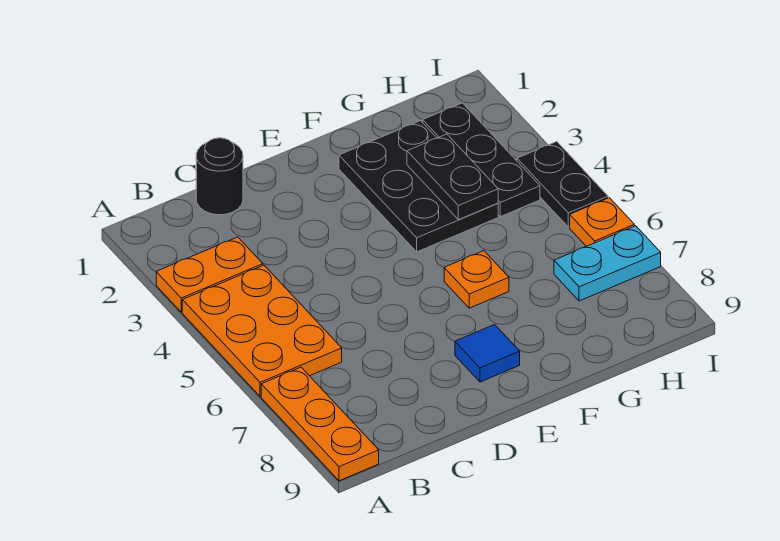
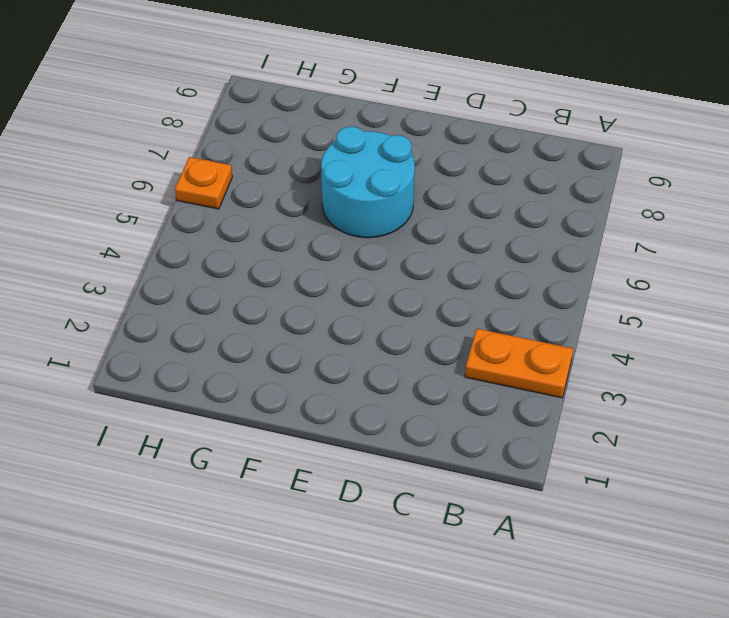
cyan round brick E6:F7 level 1 -> orange plate F6 level 1
none -> orange plate A4:B6 level 1
none -> orange plate A7:A9 level 1
none -> black round brick C1 level 1

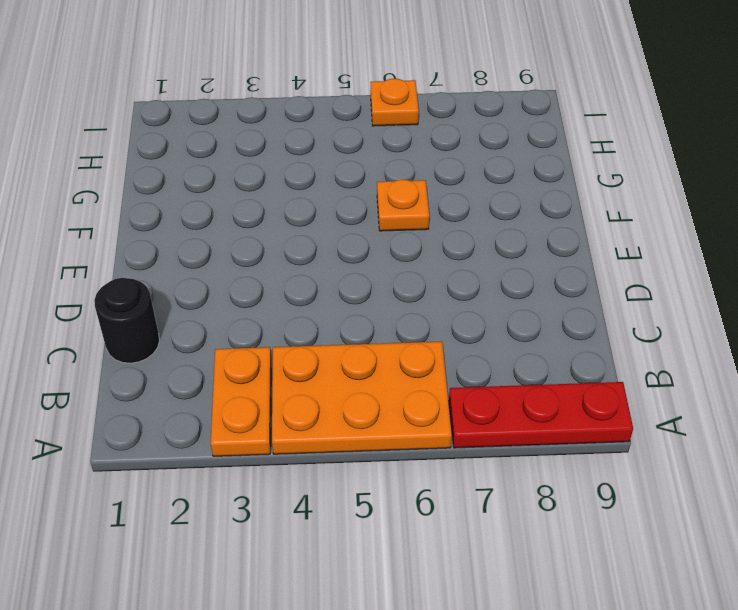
red plate A7:A9 level 1 -> orange plate A7:A9 level 1
none -> blue tile E8 level 1
none -> black plate F2:G4 level 1
none -> black plate H2:H4 level 1

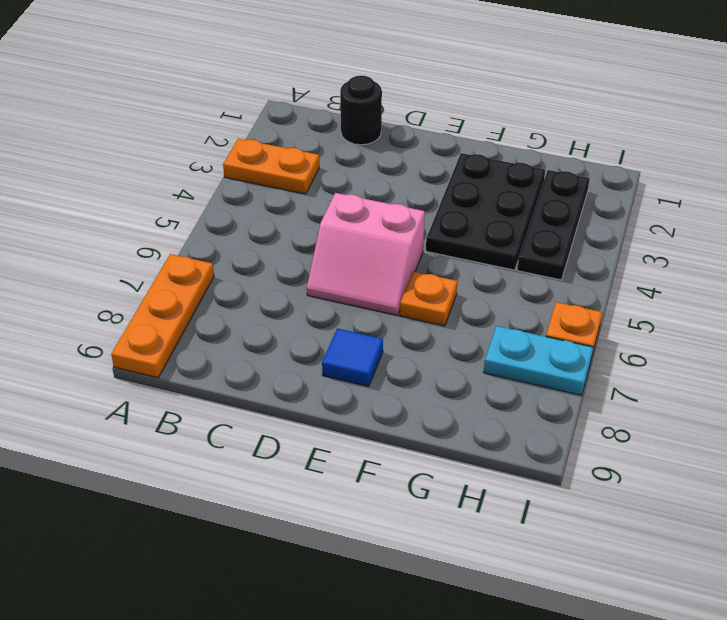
pink slope D5:E6 level 1 top 5 -> none
none -> orange plate A4:B6 level 1
none -> black plate I4:I5 level 1
none -> black plate G3:G4 level 2

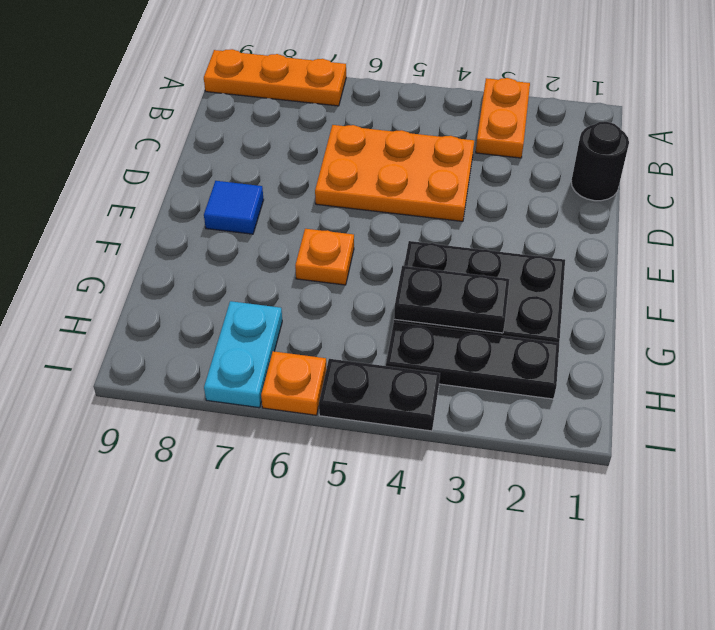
orange plate C4:D6 level 1 -> orange plate A4:B6 level 1

